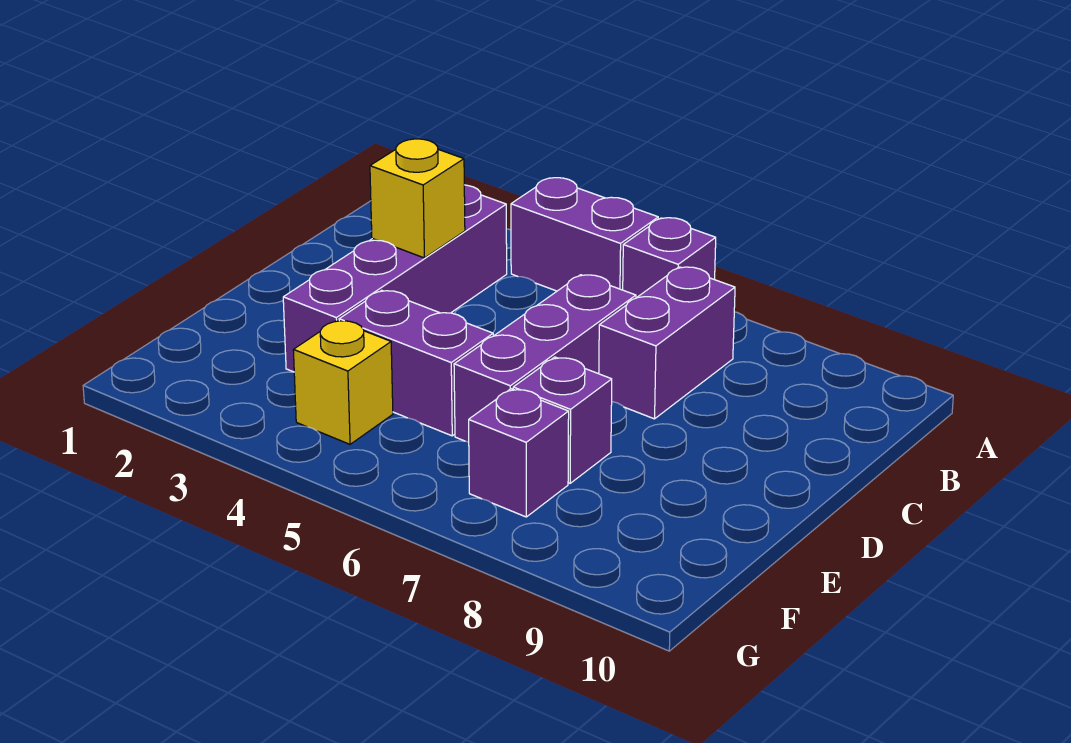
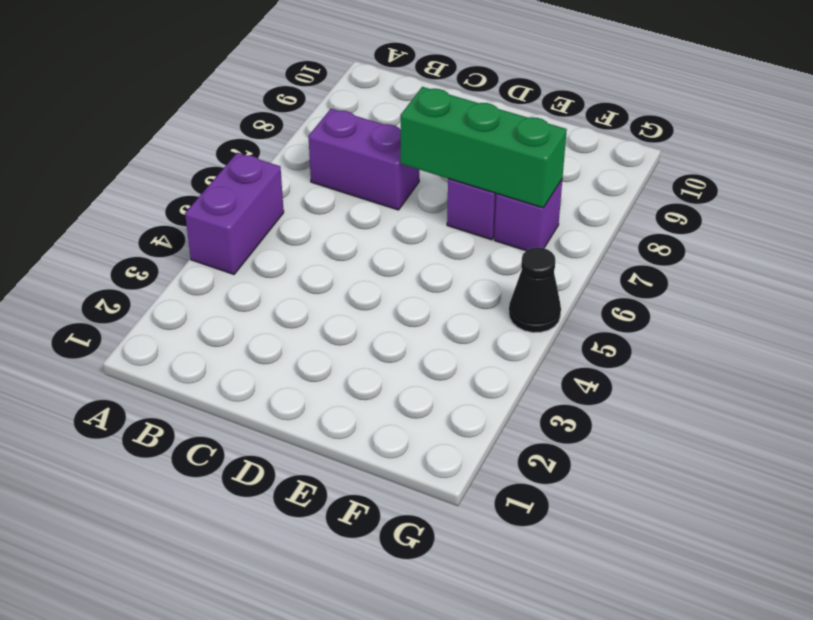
green brick D7:F7 level 2 -> none
black cone G5 level 1 -> none
none -> purple brick A6 level 1
none -> purple brick B3:E3 level 1

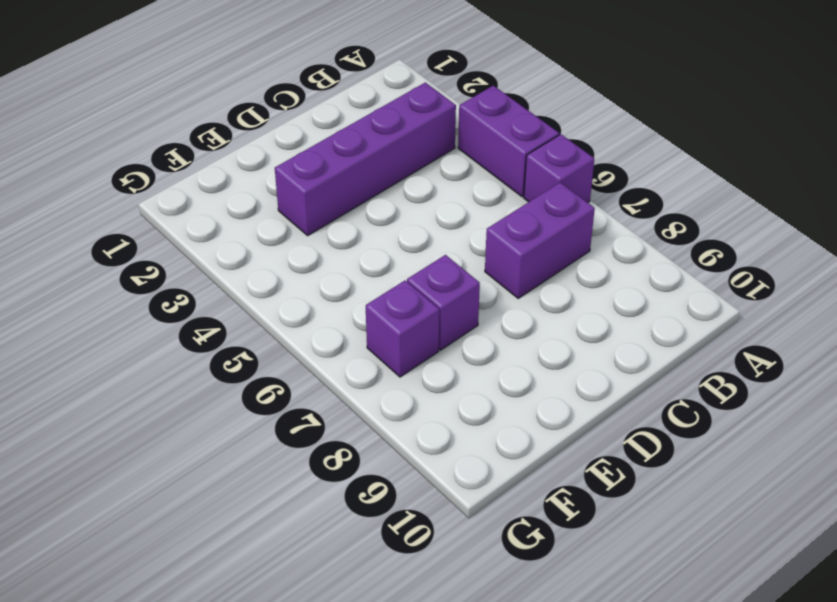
none -> purple brick C6:E6 level 1
none -> purple brick E4:E5 level 1

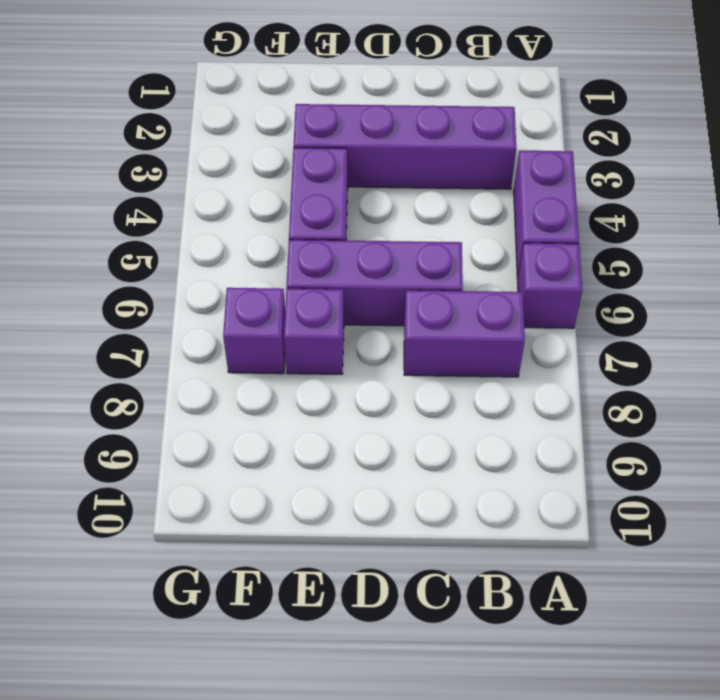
none -> yellow brick F4 level 1
none -> yellow brick C3 level 2

